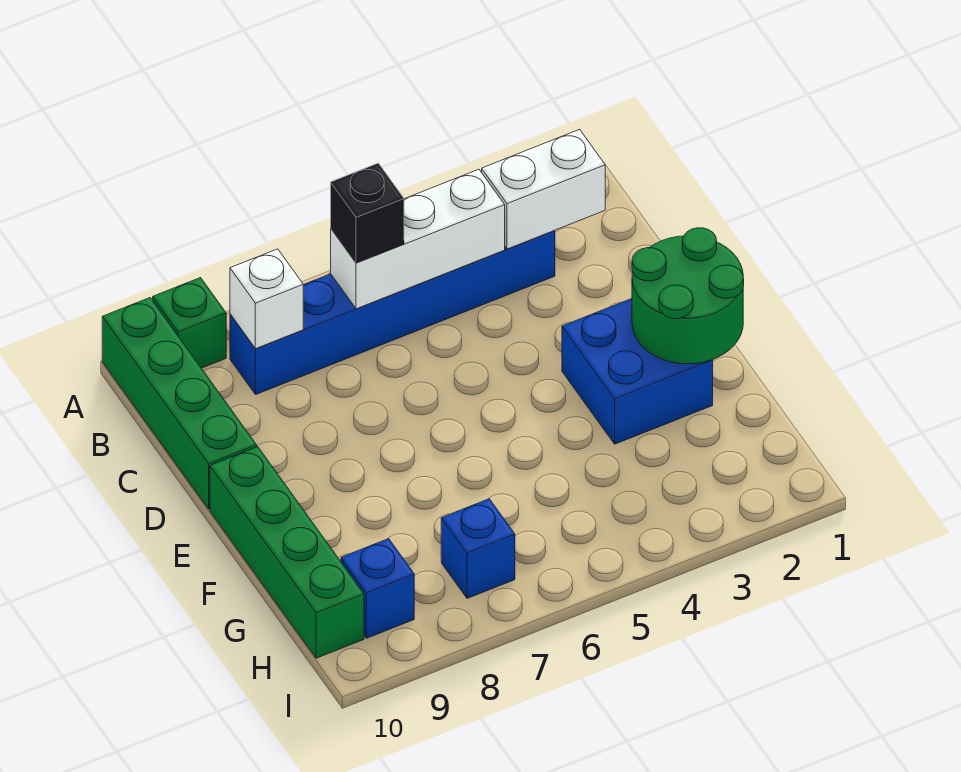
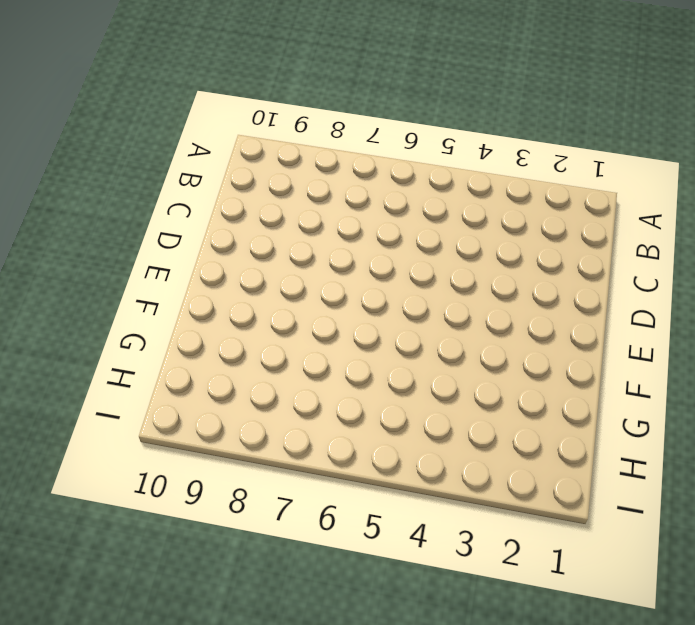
none -> green brick A9 level 1
none -> green brick A10:D10 level 1
none -> blue brick B3:B8 level 1

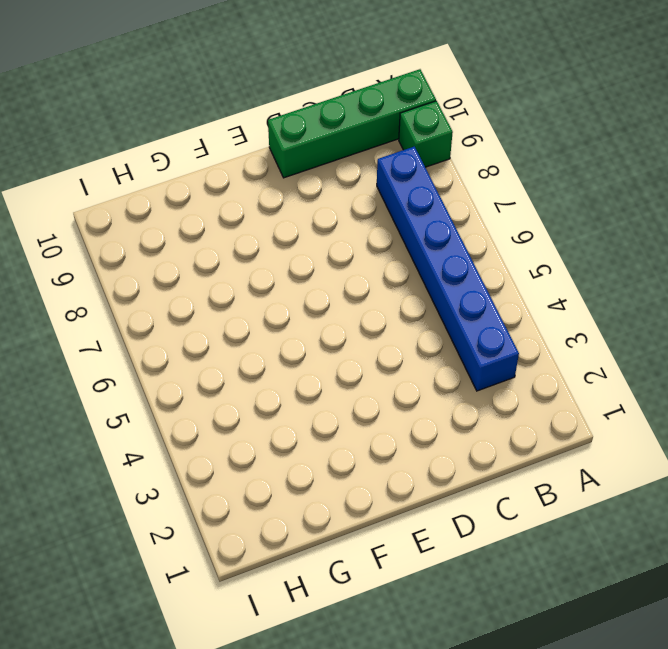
none -> blue brick E2:F3 level 1
none -> green brick E10:H10 level 1
none -> blue brick H7 level 1

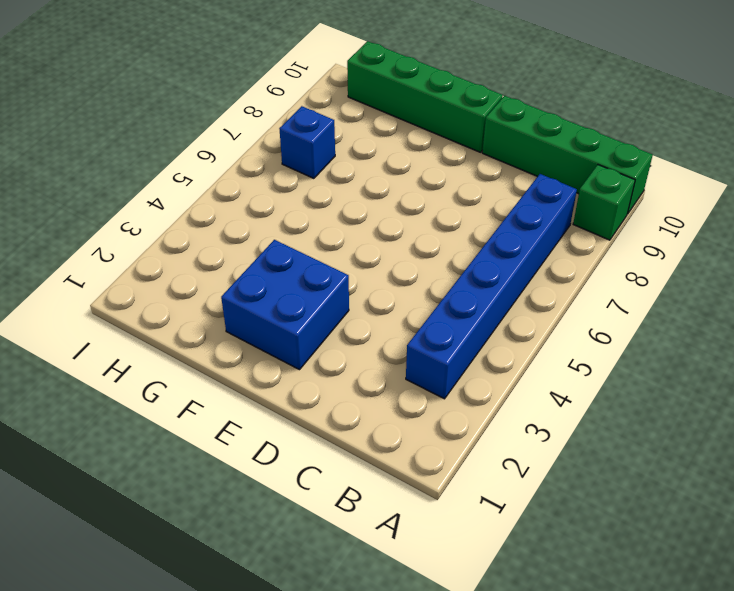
none -> blue brick H9 level 1
none -> white brick B2:B3 level 2
none -> white brick B4:B6 level 2

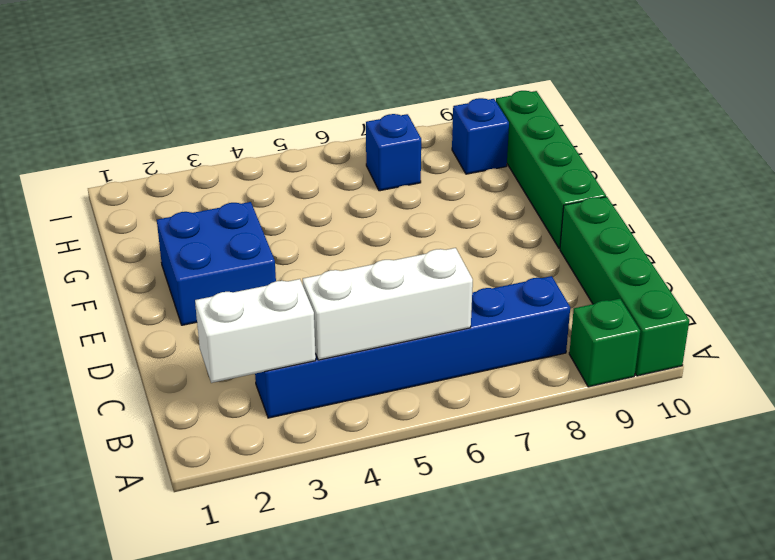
none -> white brick B8 level 2
none -> green round brick E1:F2 level 2
none -> black brick B6 level 3

